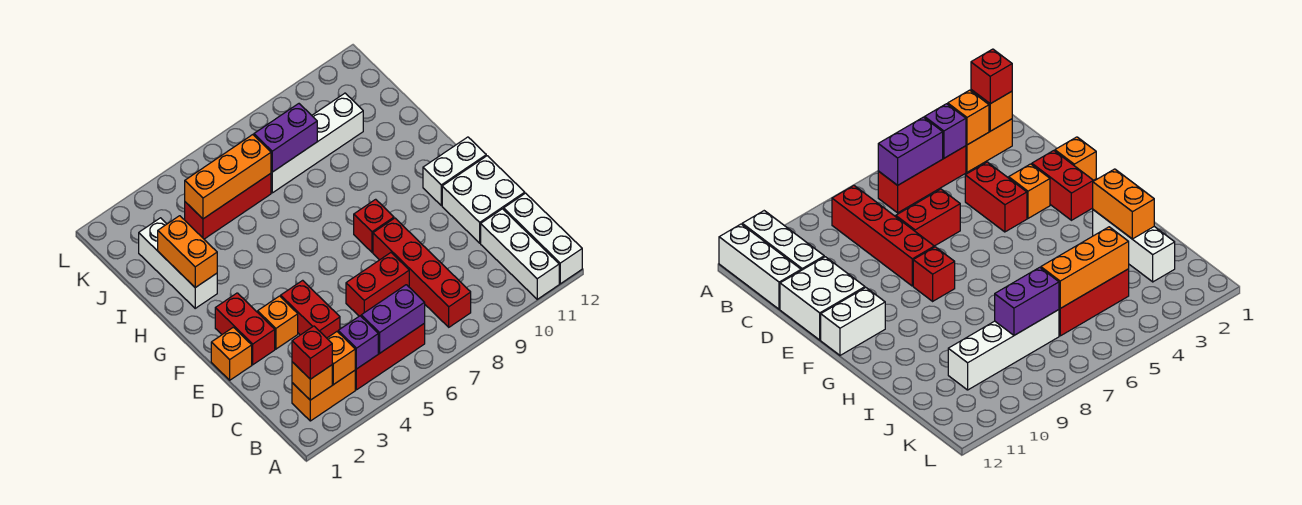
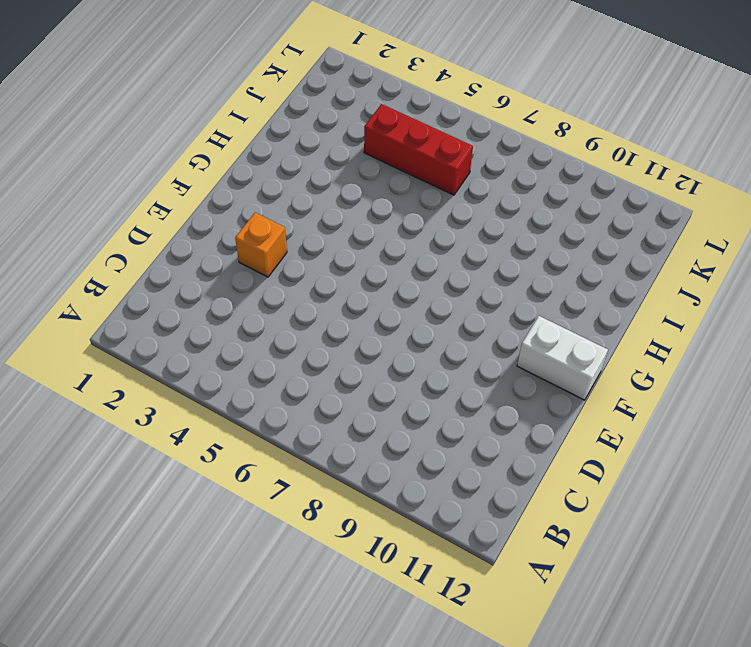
none -> white brick A11:C11 level 1
none -> white brick A12:C12 level 1
none -> orange brick B2:B3 level 1

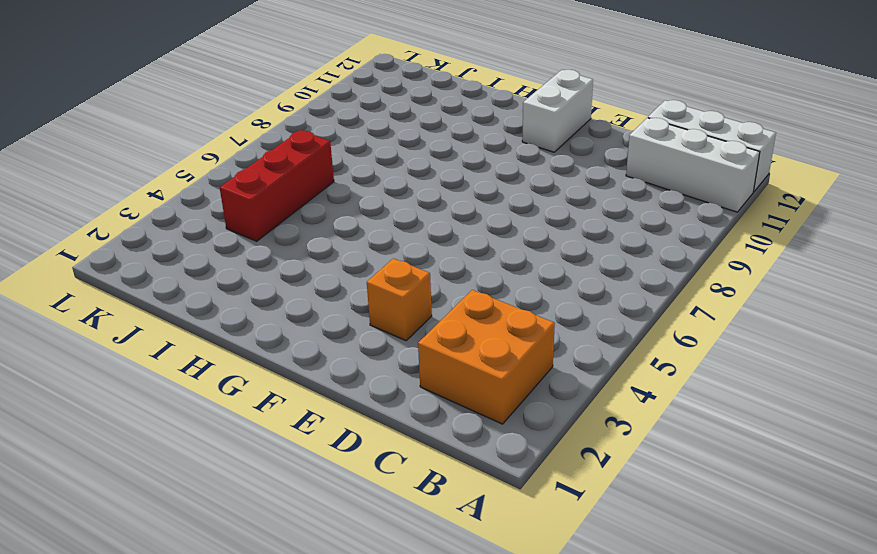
orange brick B2:C3 level 1 -> orange brick B2:B3 level 1
none -> red brick B4:B6 level 1
none -> red brick B8:E8 level 1
none -> red brick D4:E4 level 1

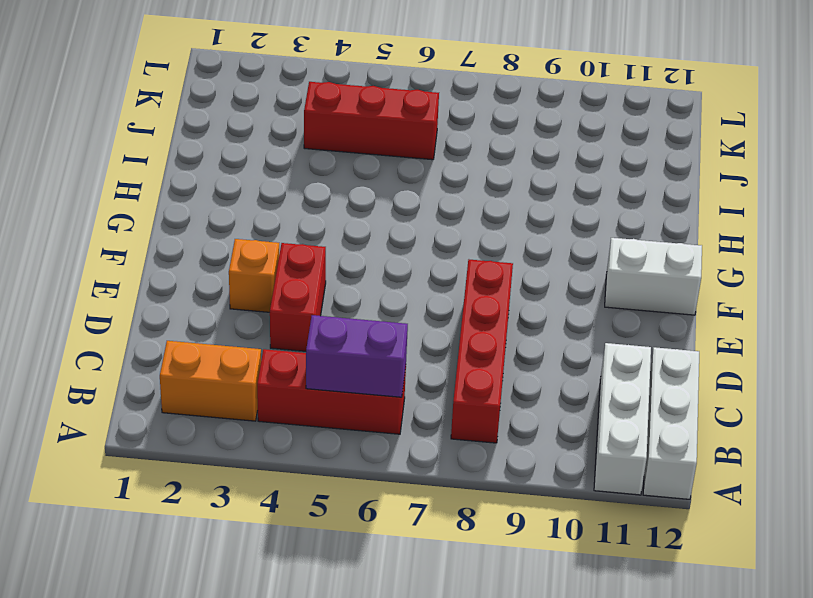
none -> red brick D6:D7 level 1
none -> white brick D11:E12 level 1
none -> orange brick E1 level 1

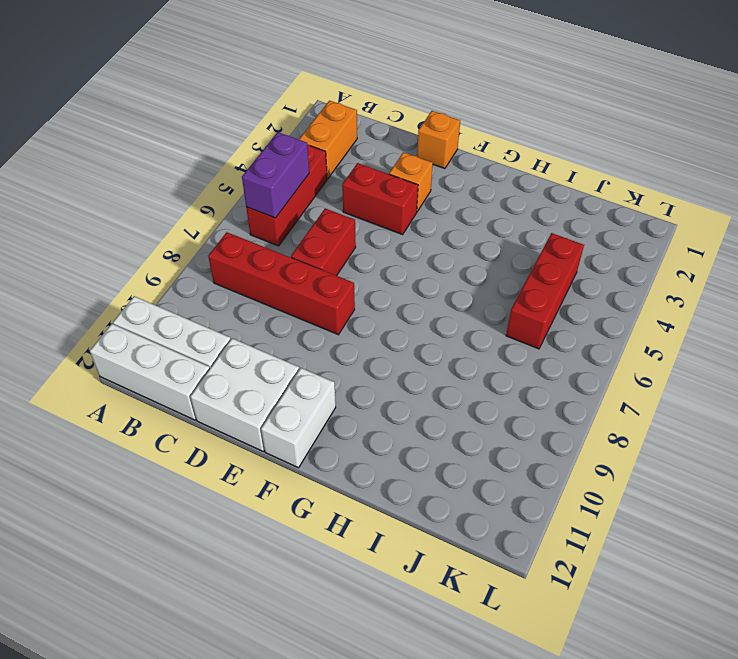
none -> red brick E2:F2 level 1
none -> red brick F8 level 1
none -> white brick H2:J2 level 1

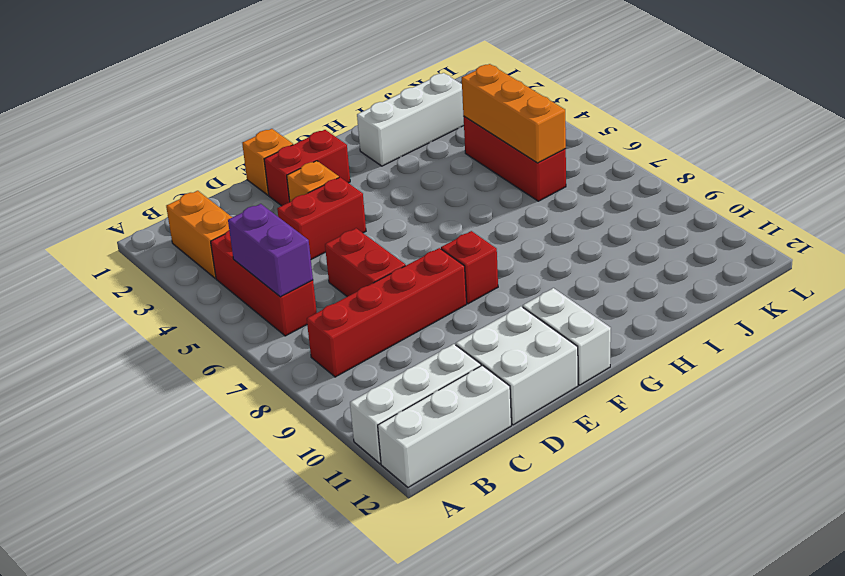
none -> white brick J7:J10 level 1
none -> orange brick B2 level 2
none -> orange brick B3 level 2

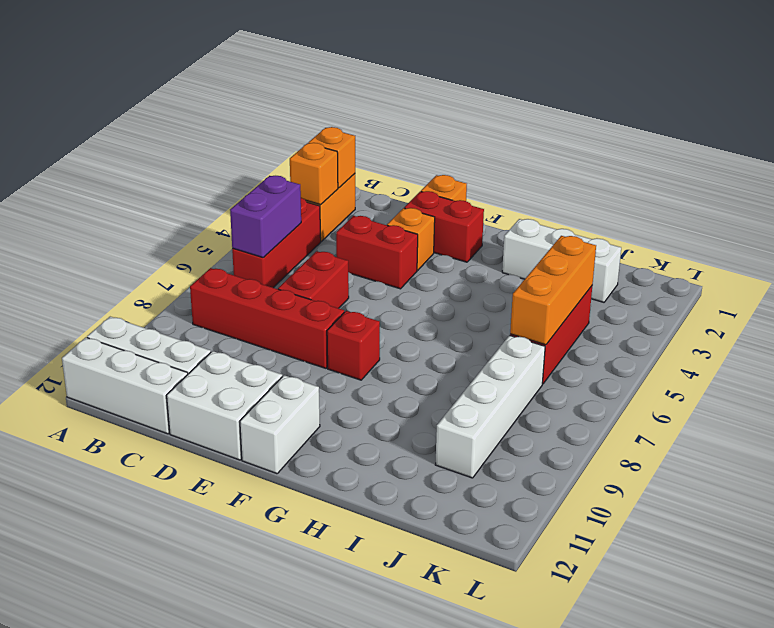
none -> purple brick B4 level 2
none -> orange brick H2:I2 level 2
none -> purple brick J7:J8 level 2

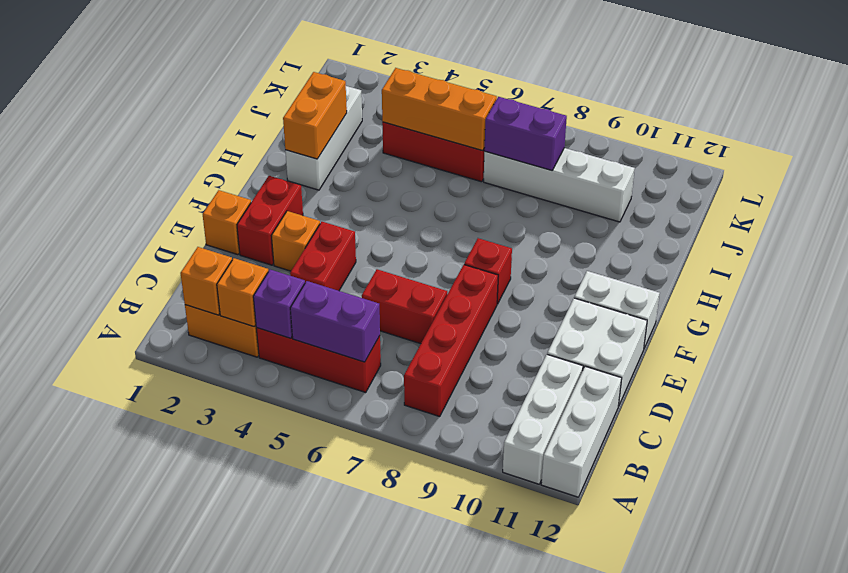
none -> red brick B2 level 3

